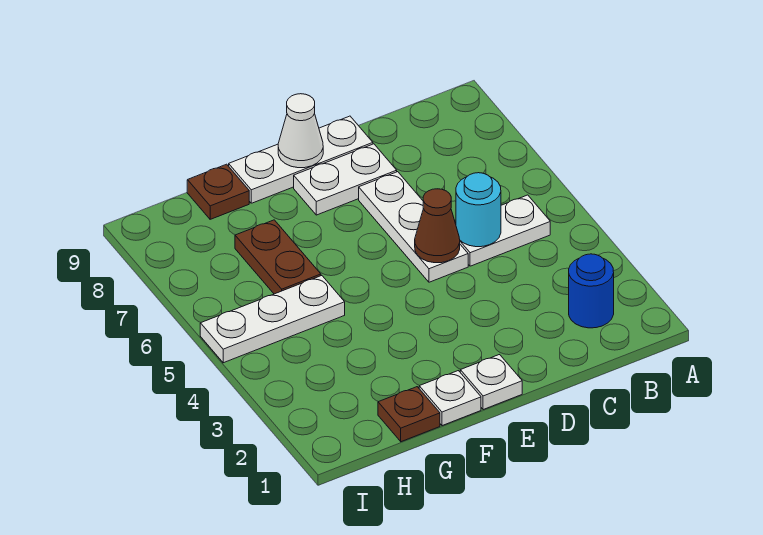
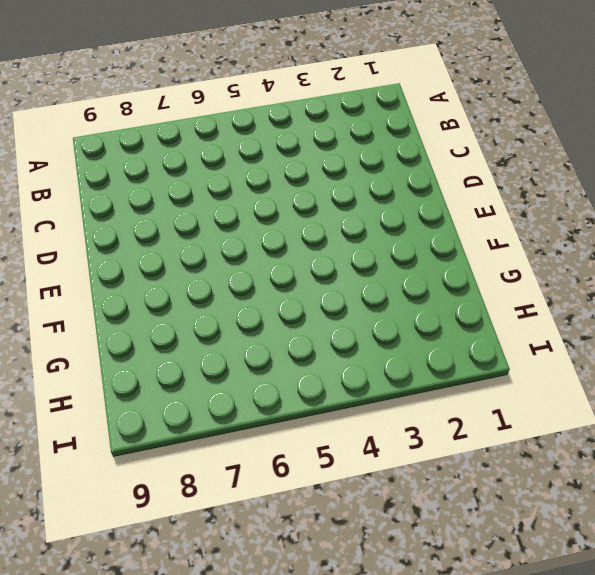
none -> blue round brick B2 level 1
none -> white plate B5:C5 level 1
none -> white plate D5:D7 level 1

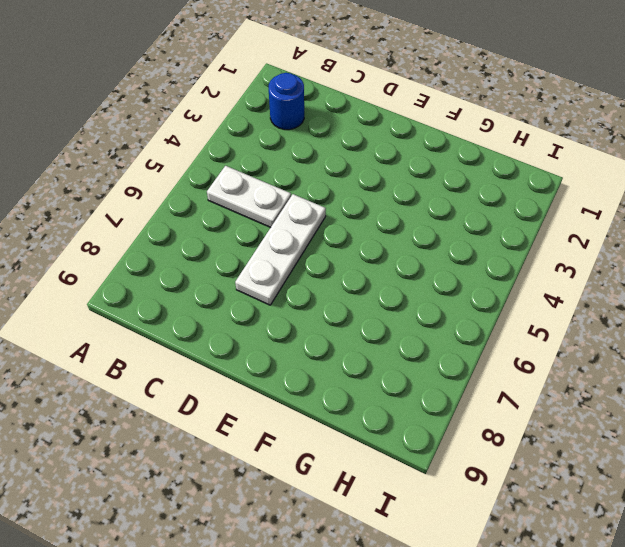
none -> white plate D8:E8 level 1
none -> white plate D9:F9 level 1
none -> white plate E1 level 1

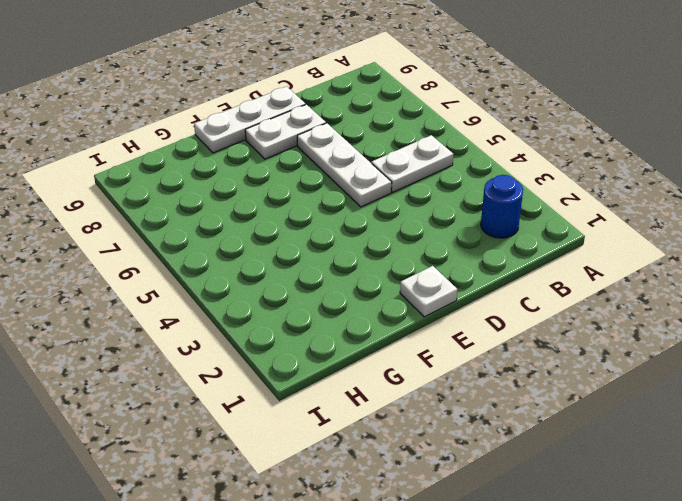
none -> white plate F1 level 1
none -> brown plate G1 level 1
none -> white plate G5:I5 level 1

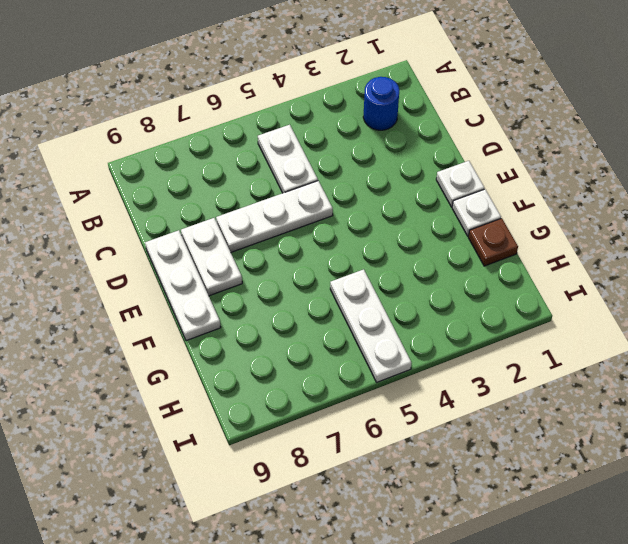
none -> brown plate G6:G7 level 1
none -> brown plate G9 level 1
none -> cyan round brick C5 level 2

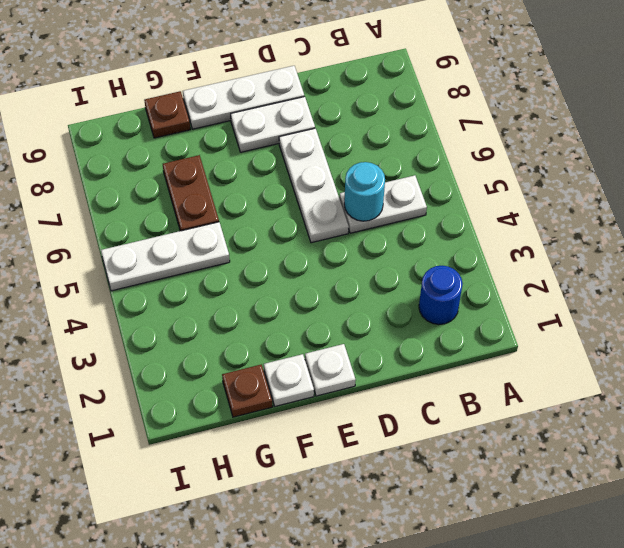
none -> brown cone D5 level 2
none -> white cone E9 level 2

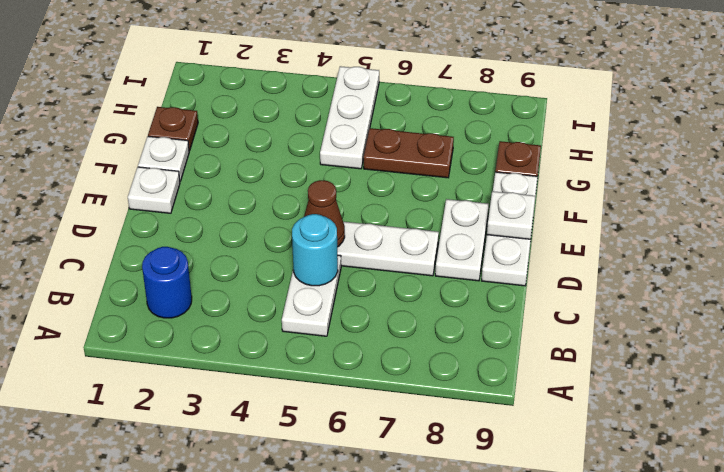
white plate E9 level 2 -> white cone E9 level 2

